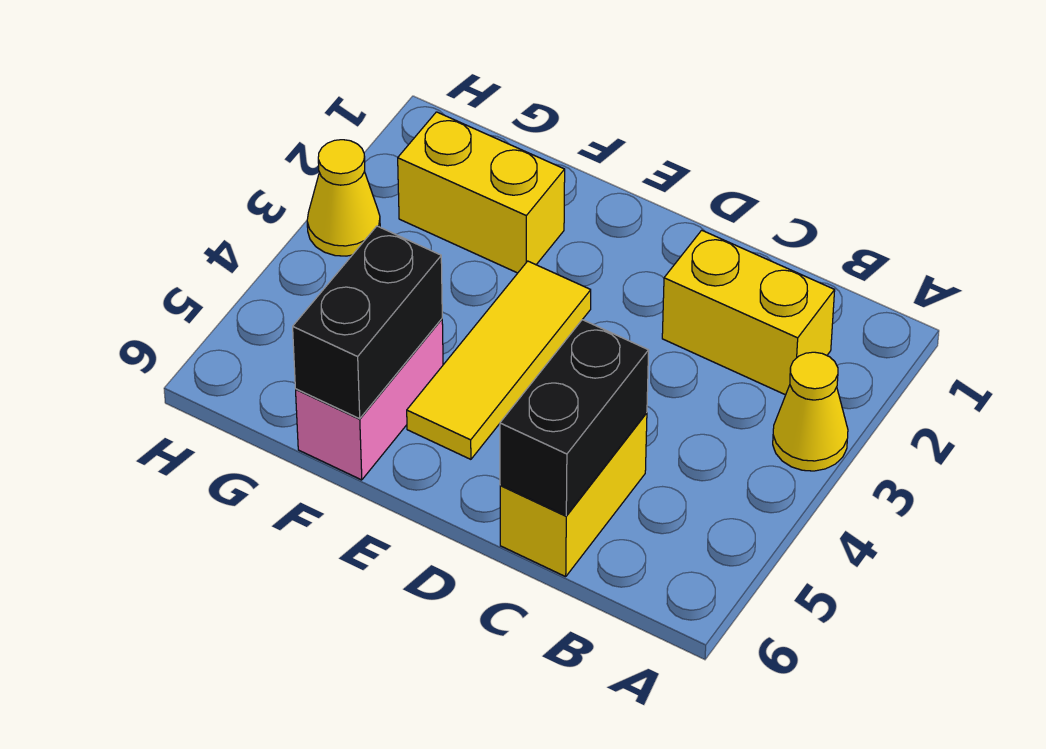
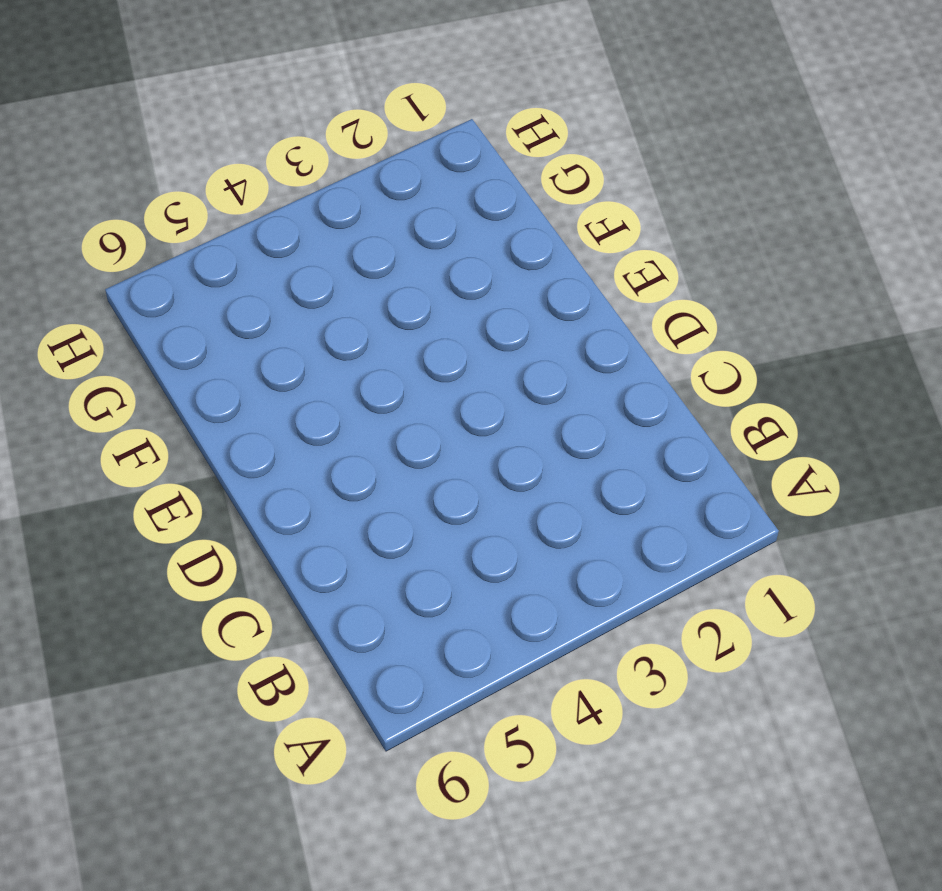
none -> yellow cone A3 level 1
none -> yellow brick B2:C2 level 1

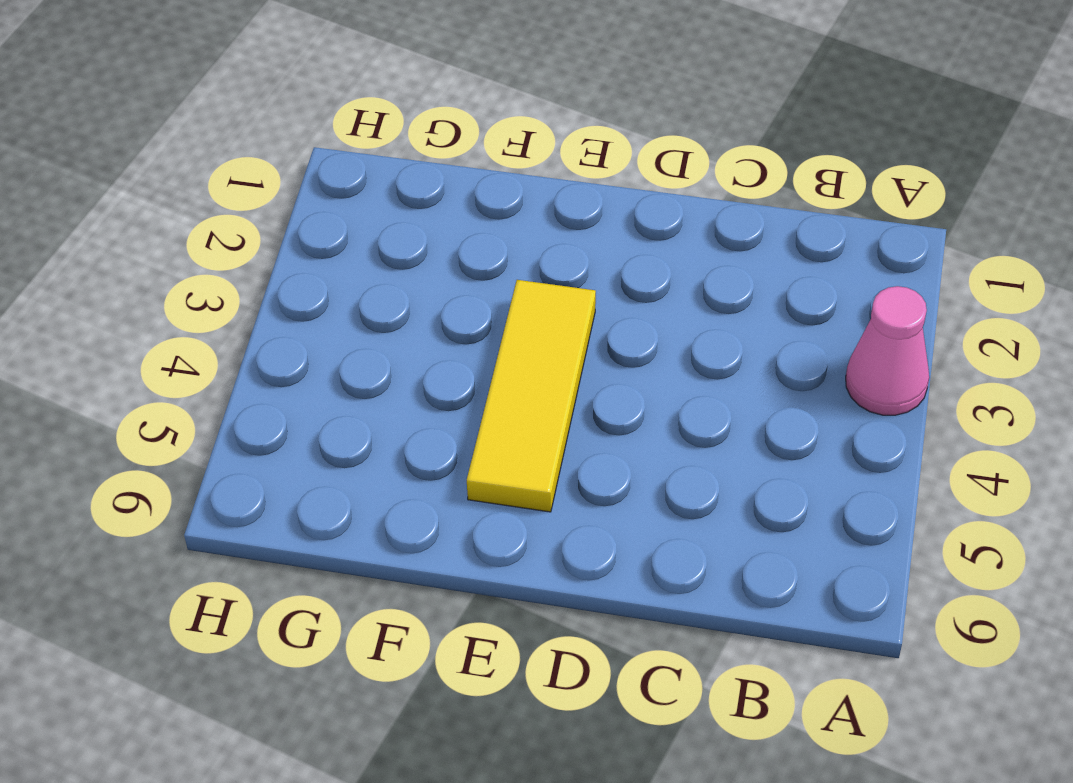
pink cone A3 level 1 -> yellow cone A3 level 1
none -> yellow brick B2:C2 level 1
none -> yellow brick C5:C6 level 1

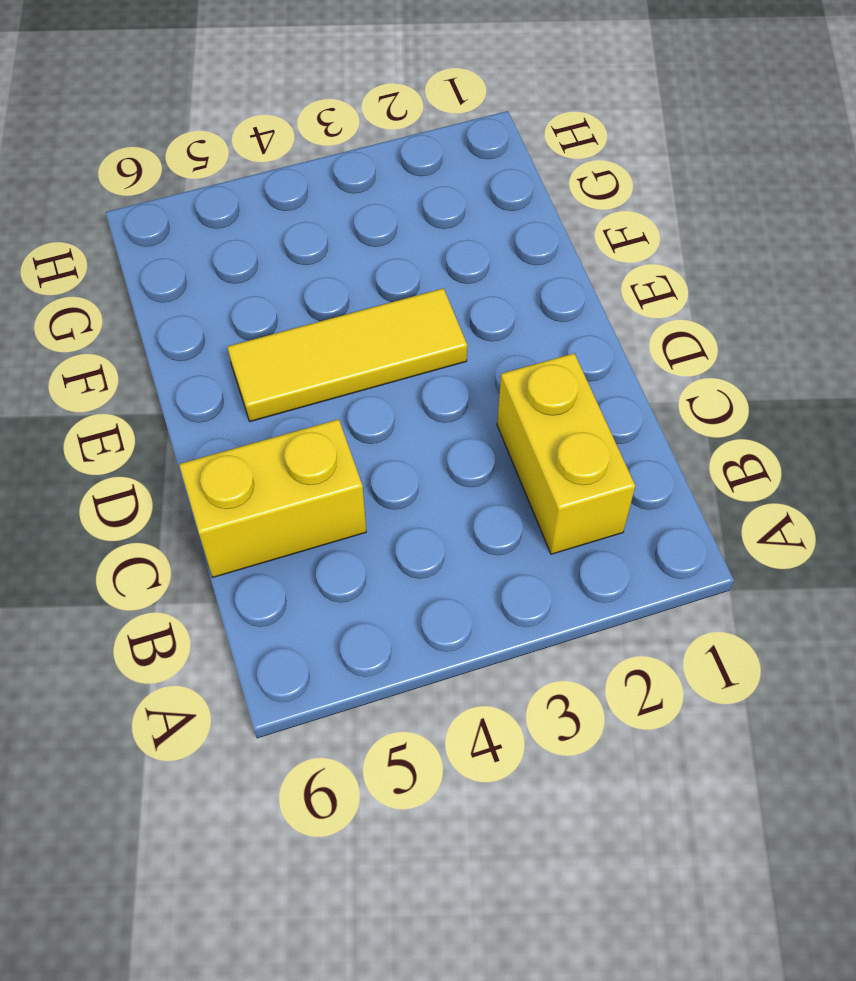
none -> yellow cone A3 level 1
none -> yellow brick F2:G2 level 1

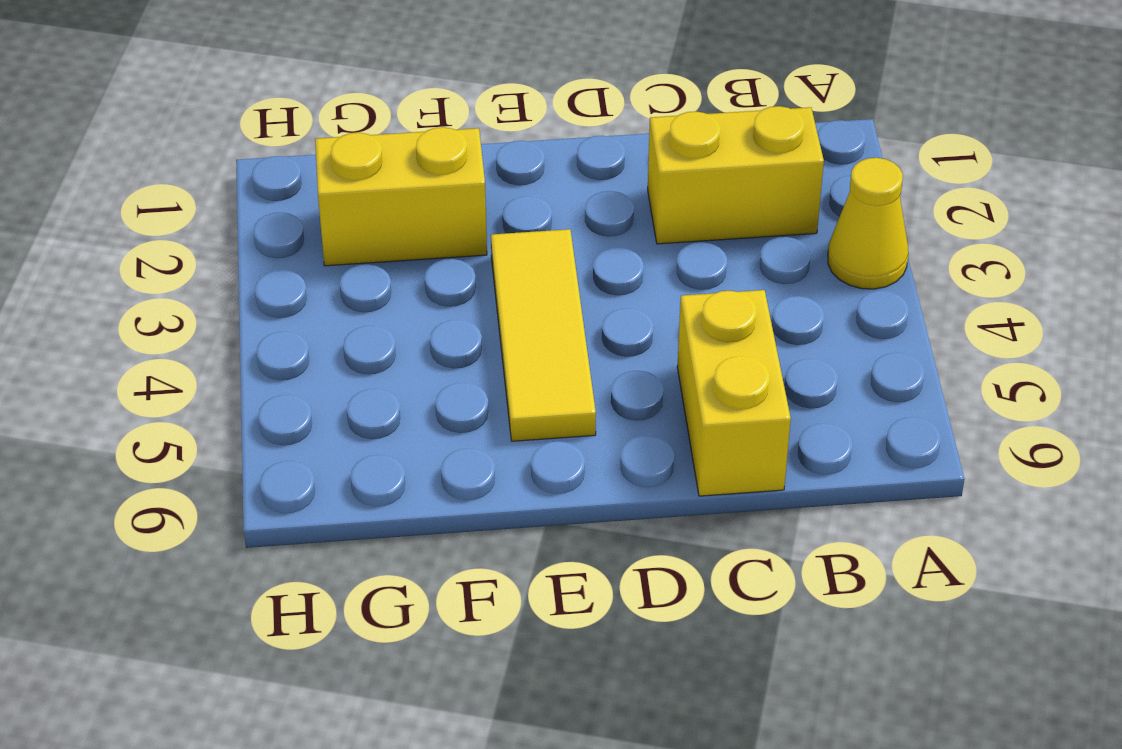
none -> pink brick F5:F6 level 1
none -> yellow cone H3 level 1

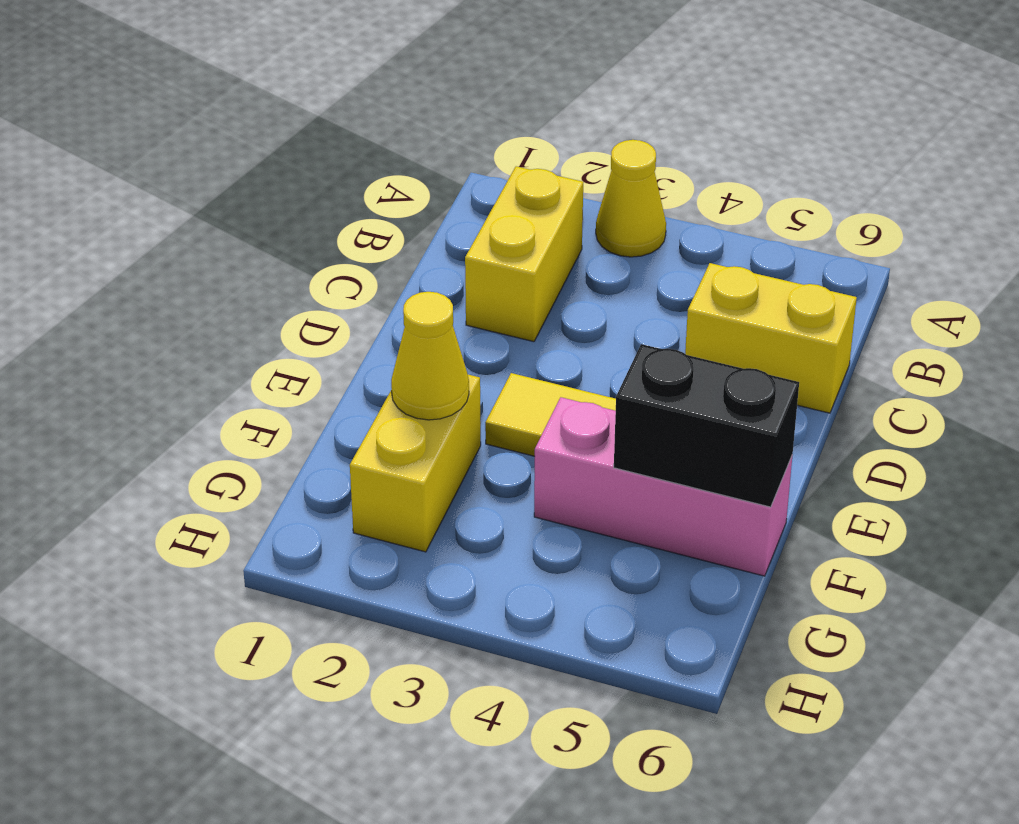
yellow cone F2 level 2 -> yellow cone H3 level 1
pink brick F4:F6 level 1 -> pink brick F5:F6 level 1
none -> black brick C5:C6 level 2

